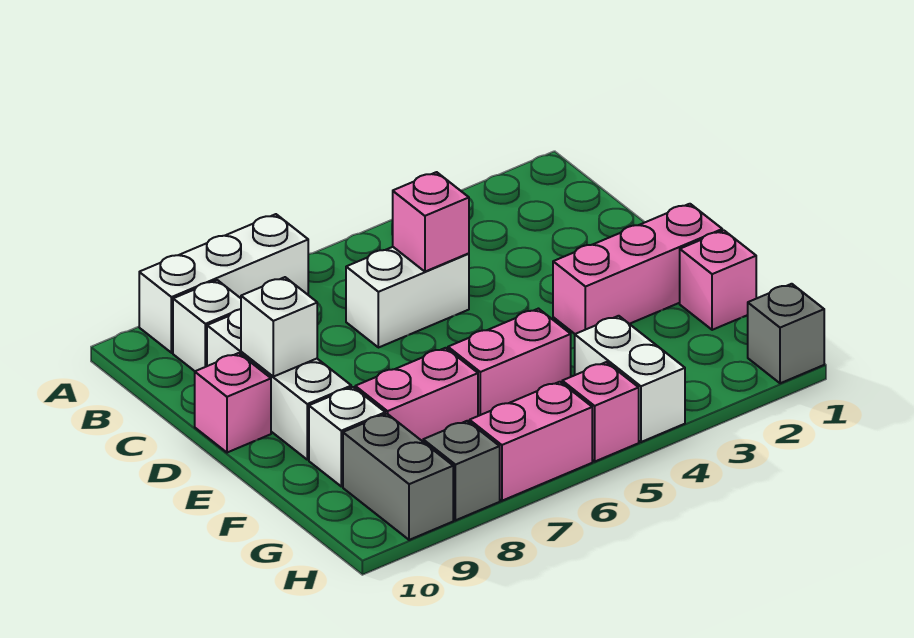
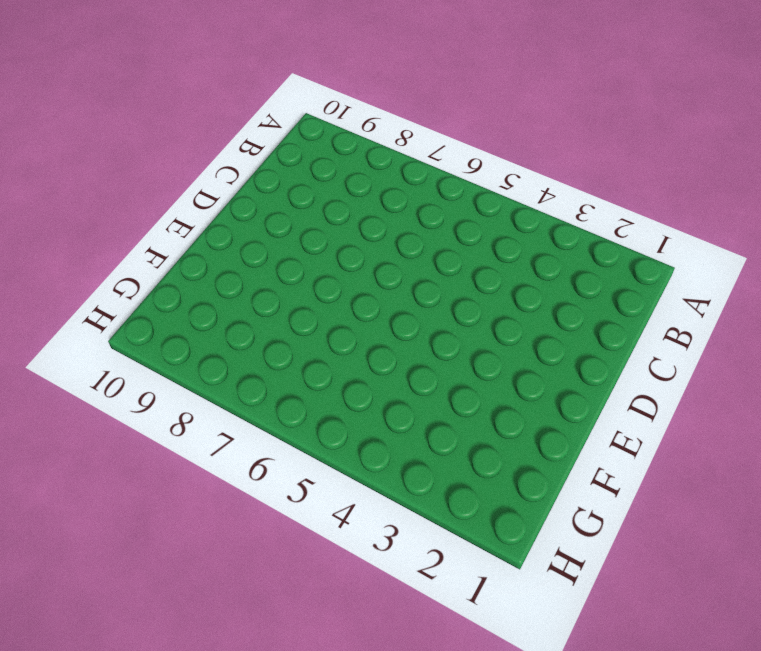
none -> white brick A7:A9 level 1
none -> white brick B9 level 1
none -> white brick C5:C6 level 1

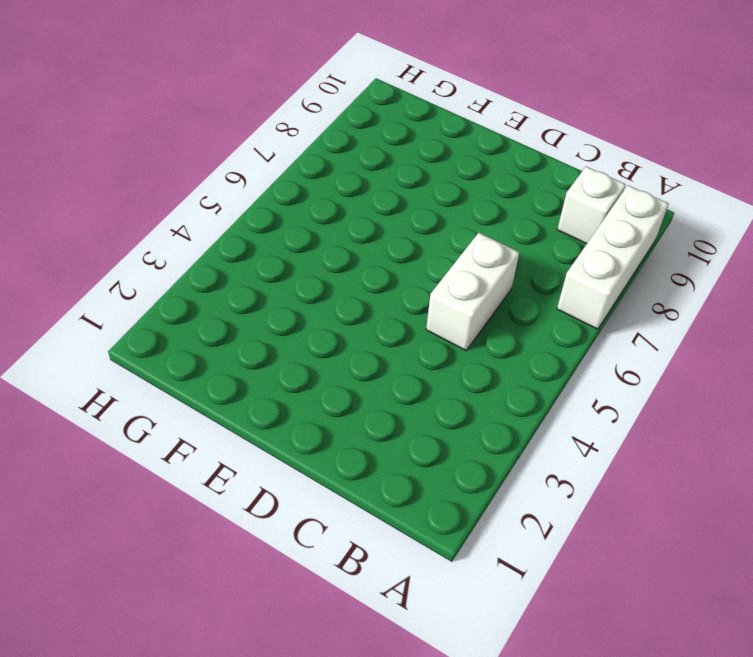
none -> white brick C9:E9 level 1
none -> pink brick D10 level 1
none -> pink brick E1:E3 level 1

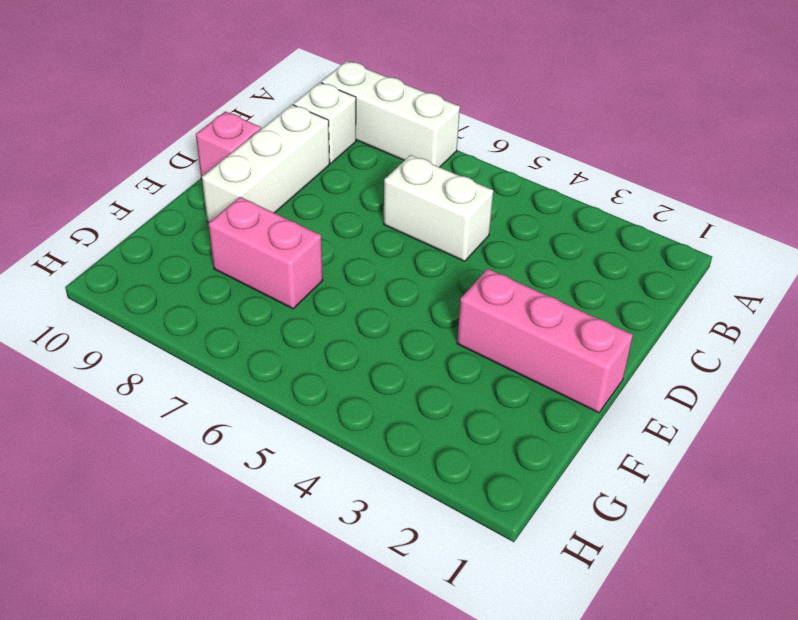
none -> pink brick F1 level 1
none -> pink brick F5:F6 level 1
none -> white brick F9 level 1

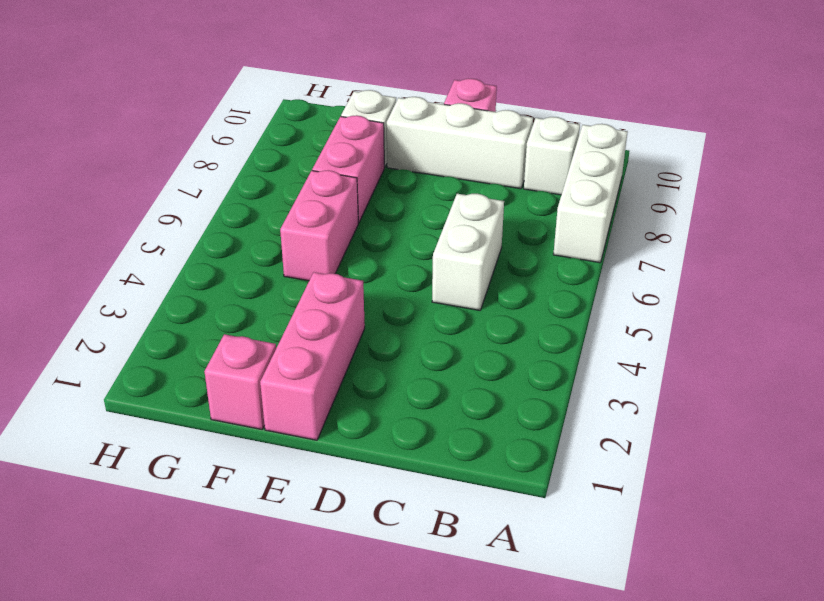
none -> white brick G4:H4 level 1
none -> grey brick G9:H9 level 1
none -> grey brick H1 level 1

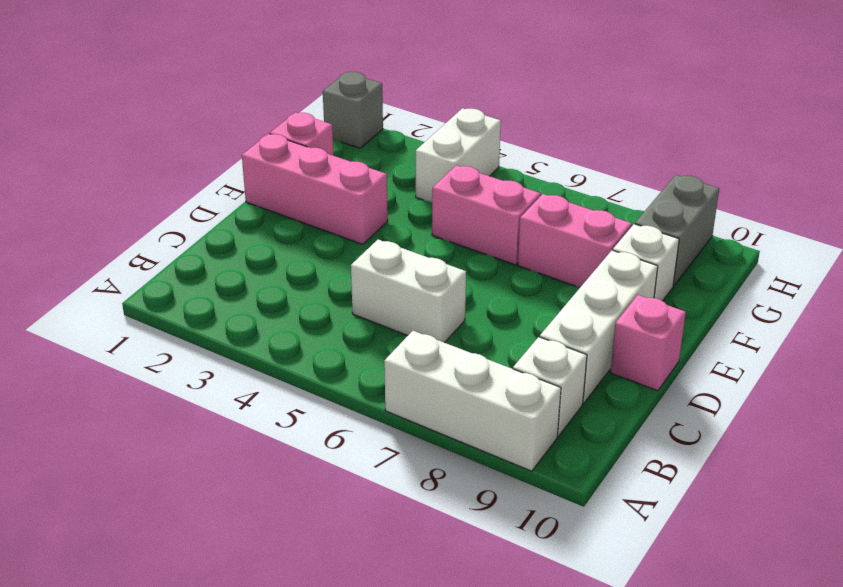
none -> pink brick H5 level 1
none -> pink brick H6:H7 level 1
none -> grey brick H8 level 1

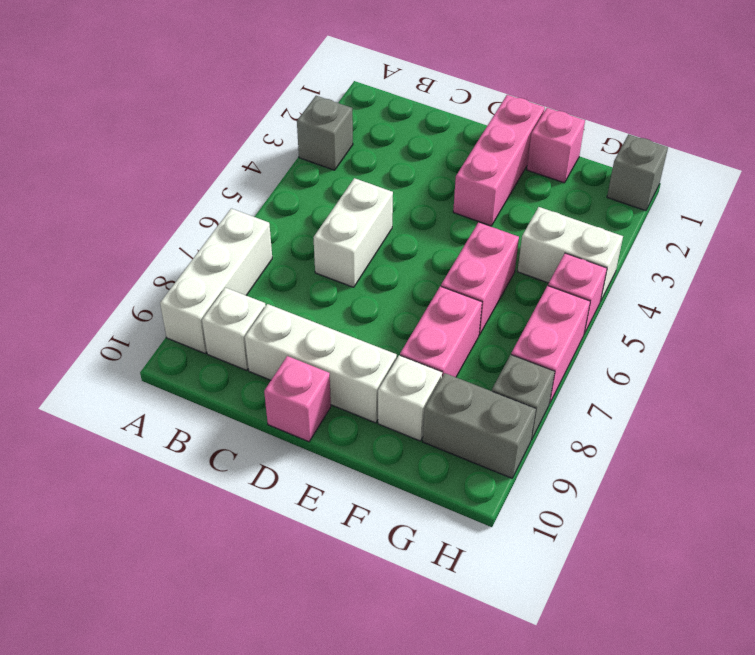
grey brick A3 level 1 -> none
none -> pink brick C5 level 2
none -> white brick D9 level 2

